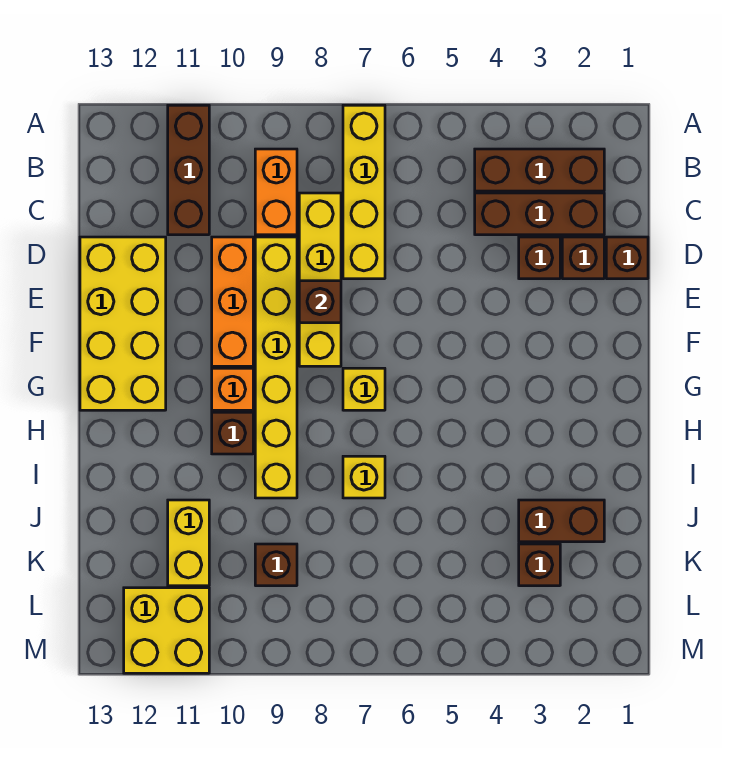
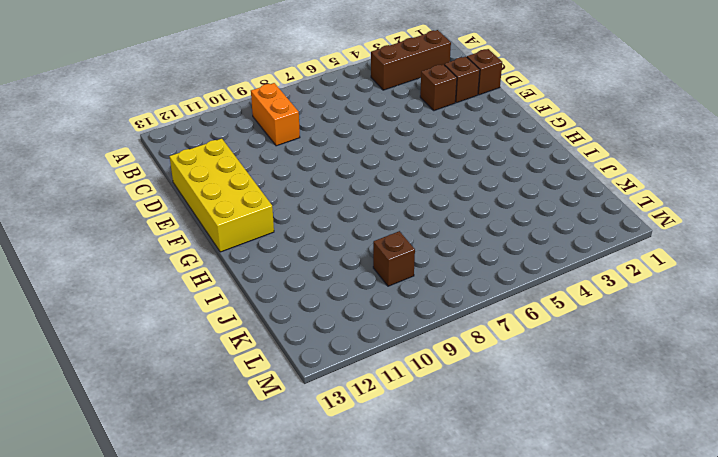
none -> yellow brick A7:D7 level 1
none -> brown brick A11:C11 level 1
none -> brown brick C2:C4 level 1

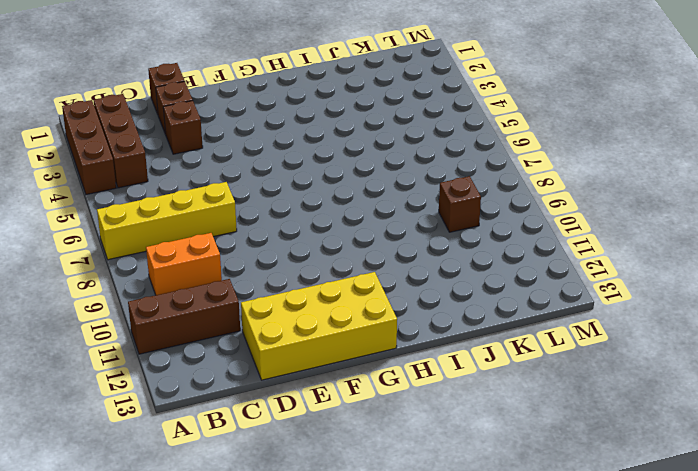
brown brick A2:A4 level 1 -> brown brick C2:C4 level 1
none -> yellow brick C8:F8 level 1
none -> yellow brick D9:I9 level 1
none -> orange brick D10:F10 level 1

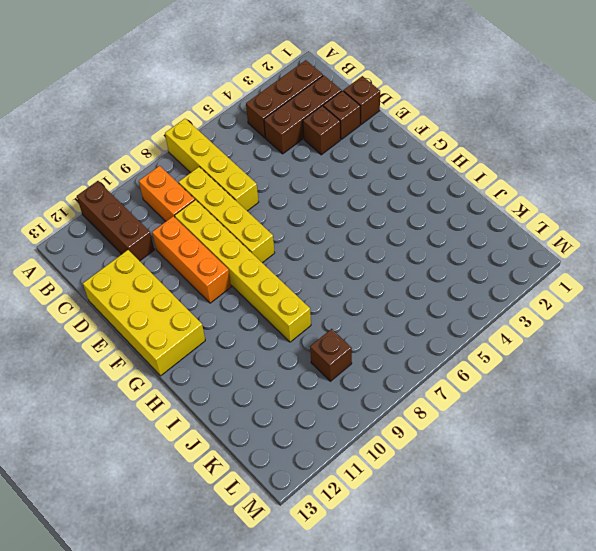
none -> yellow brick G7 level 1
none -> orange brick G10 level 1
none -> brown brick H10 level 1

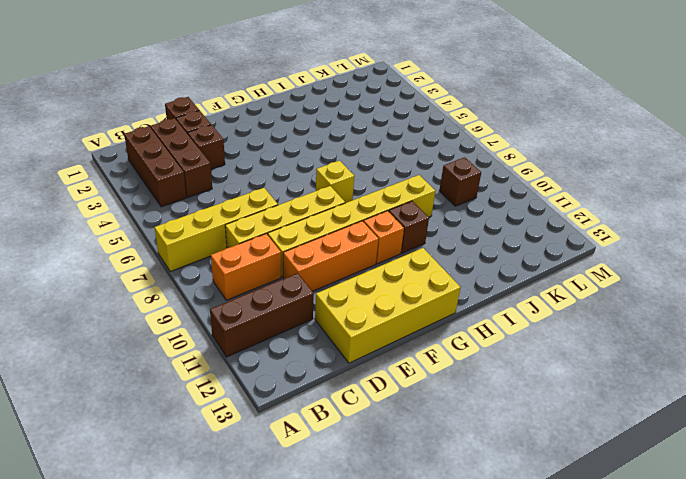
none -> yellow brick I7 level 1
none -> brown brick J2:J3 level 1
none -> yellow brick J11:K11 level 1

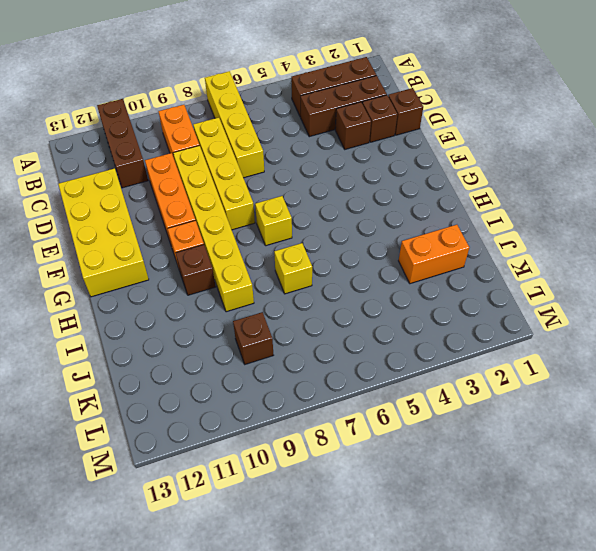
orange brick J2:J3 level 1 -> brown brick J2:J3 level 1
none -> yellow brick J11:K11 level 1
none -> brown brick K3 level 1
none -> yellow brick L11:M12 level 1

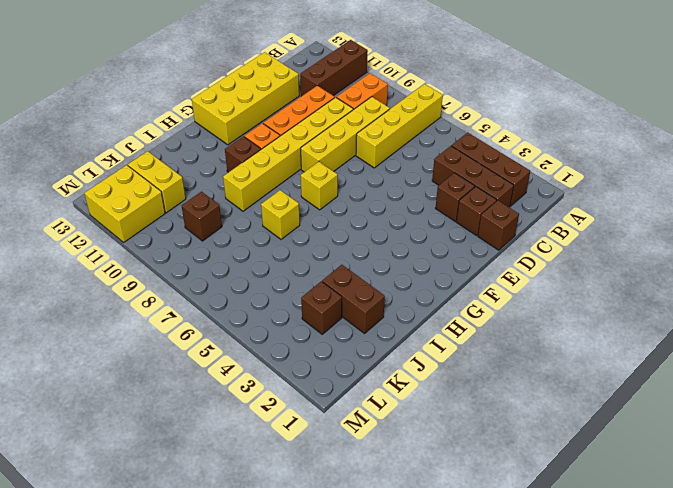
yellow brick K11:K12 level 1 -> yellow brick J11:K11 level 1
none -> brown brick E8 level 2

